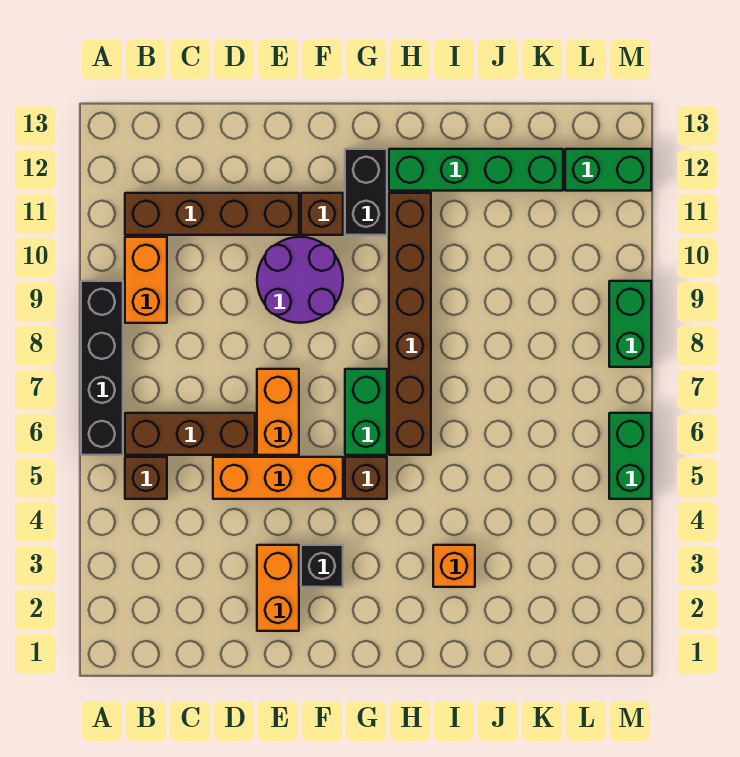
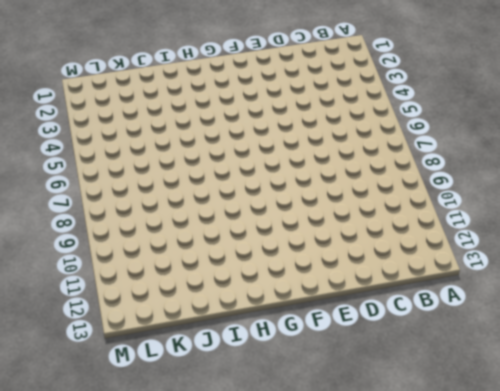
none -> black brick A6:A9 level 1
none -> brown brick B5 level 1
none -> brown brick B6:D6 level 1

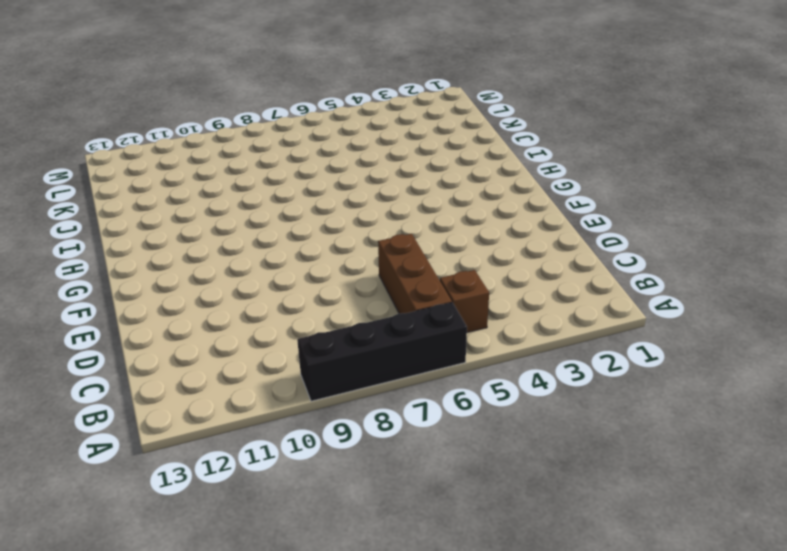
none -> orange brick B9:B10 level 1
none -> brown brick B11:E11 level 1
none -> orange brick D5:F5 level 1

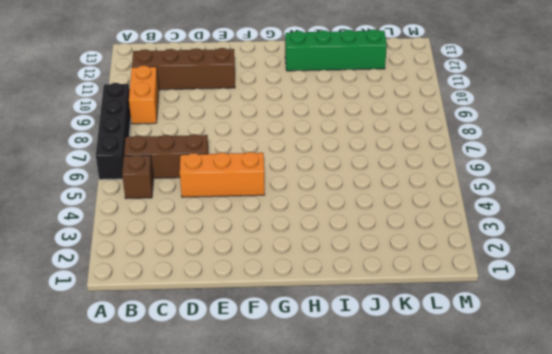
none -> orange brick E2:E3 level 1
none -> orange brick E6:E7 level 1
none -> purple round brick E9:F10 level 1

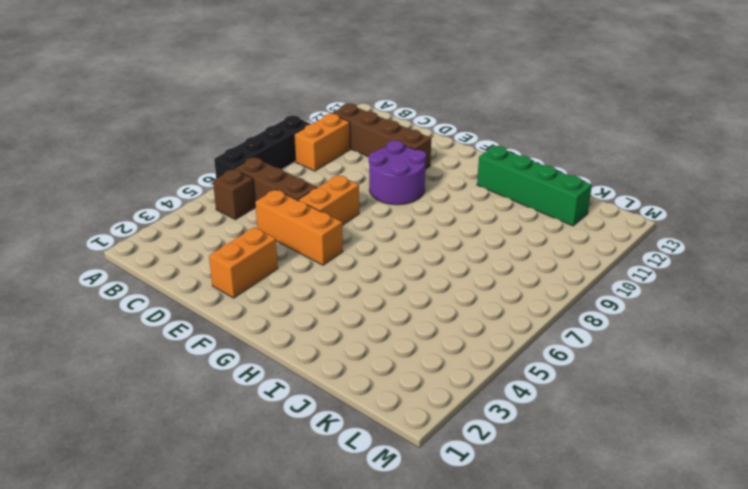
none -> black brick F3 level 1
none -> brown brick F11 level 1
none -> brown brick G5 level 1

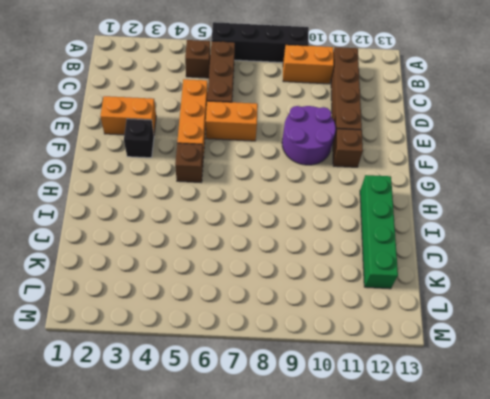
none -> green brick G6:G7 level 1
none -> black brick G11:G12 level 1
none -> brown brick H6:H11 level 1

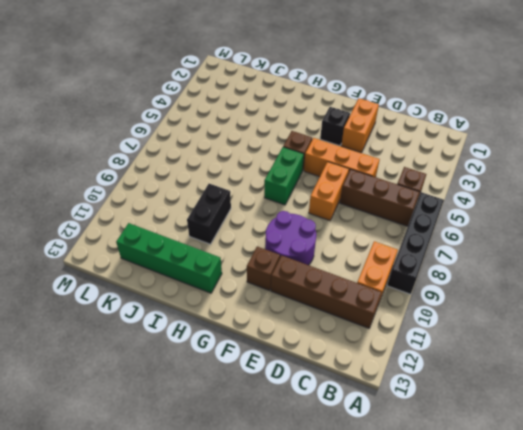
black brick I9:I10 level 1 -> black brick G11:G12 level 1
none -> brown brick H6:H11 level 1
none -> orange brick I3 level 1
none -> green brick L12:M12 level 1

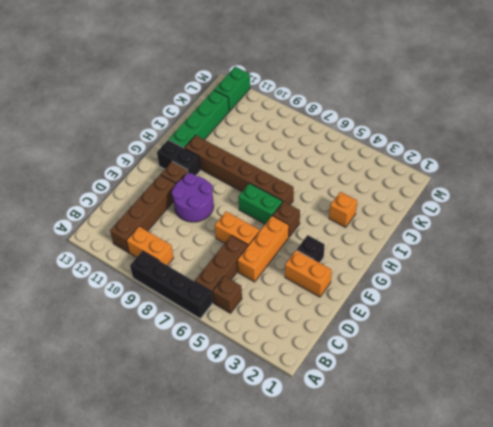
none -> green brick M5:M6 level 1
none -> green brick M8:M9 level 1

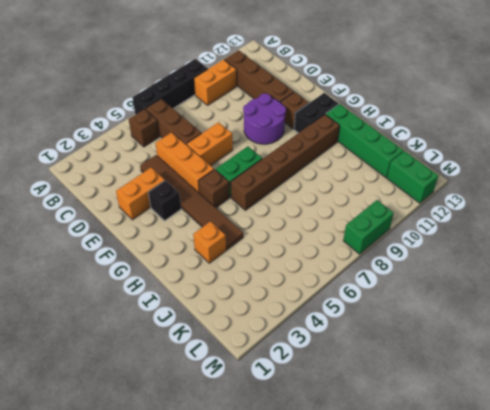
brown tile D4:I4 level 1 -> none
none -> green brick M5:M6 level 1

